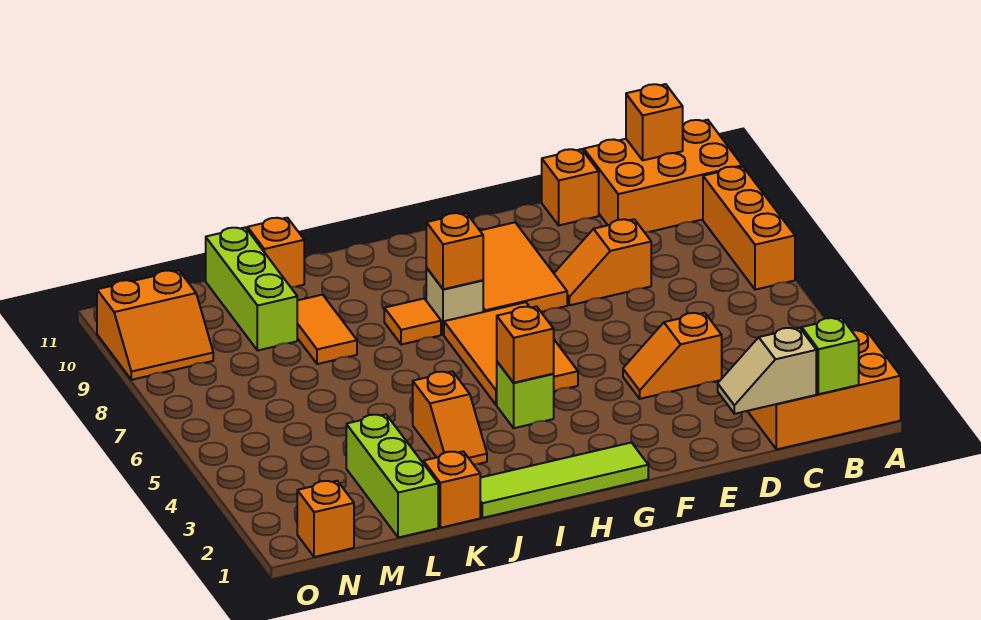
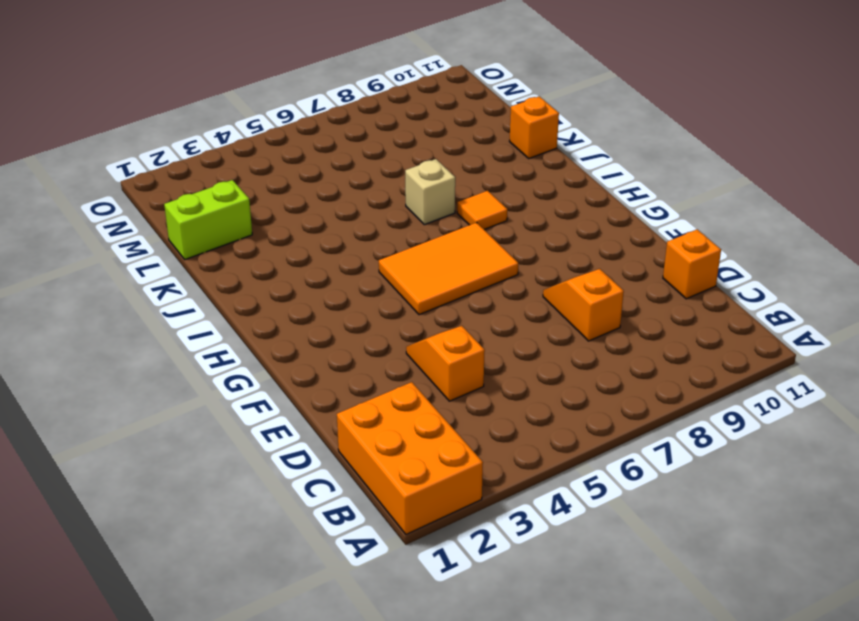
tan brick J7 level 1 -> tan brick H8 level 1
lime brick L1:L2 level 1 -> lime brick L1:L3 level 1
none -> orange brick A7:A9 level 1
none -> orange brick A10:C11 level 1
none -> orange tile F8:G10 level 1

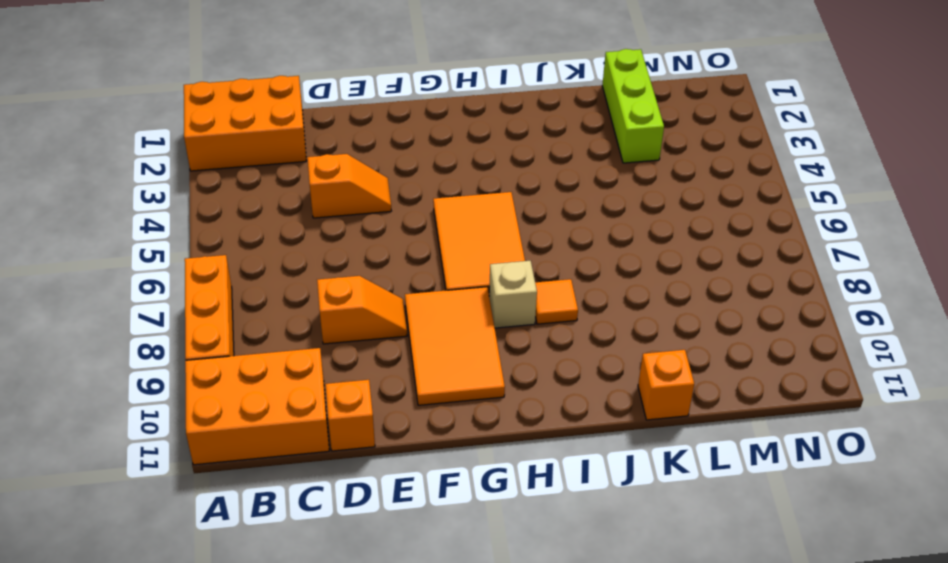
none -> lime tile G1:J1 level 1
none -> lime brick H4 level 1
none -> orange slope J3:J4 level 1 top 4

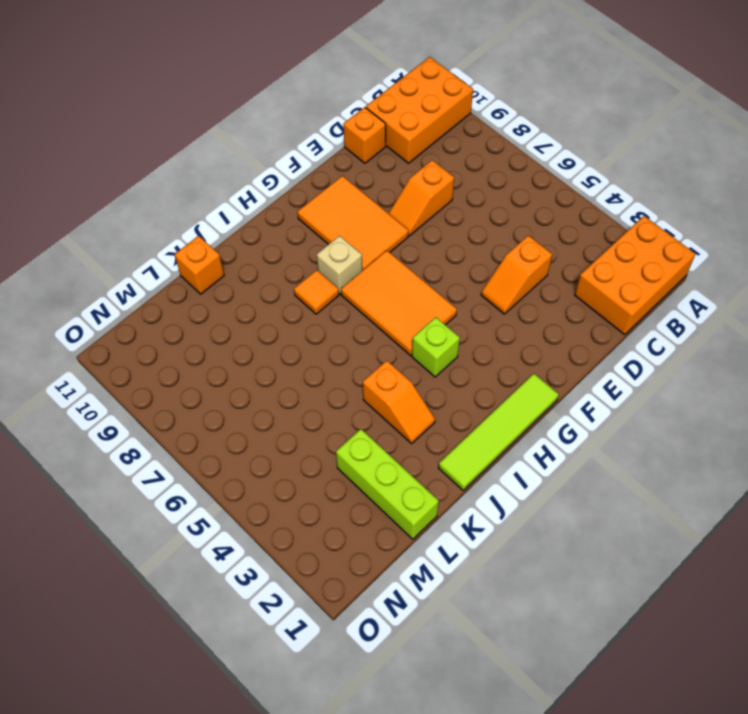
none -> orange brick A7:A9 level 1
none -> orange brick K1 level 1
none -> orange tile K8:K9 level 1

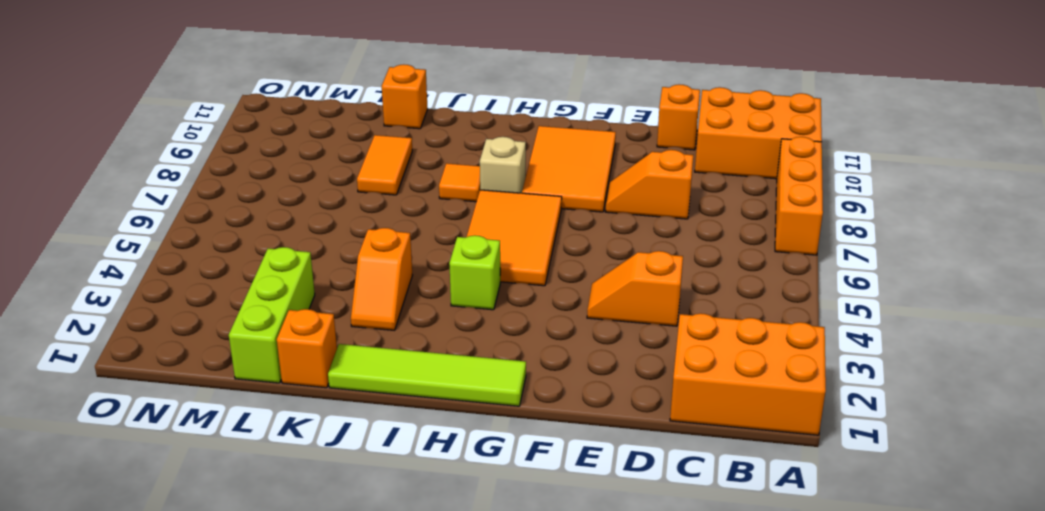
none -> lime brick L9:L11 level 1
none -> orange brick N1 level 1
none -> orange slope N9:O10 level 1 top 10

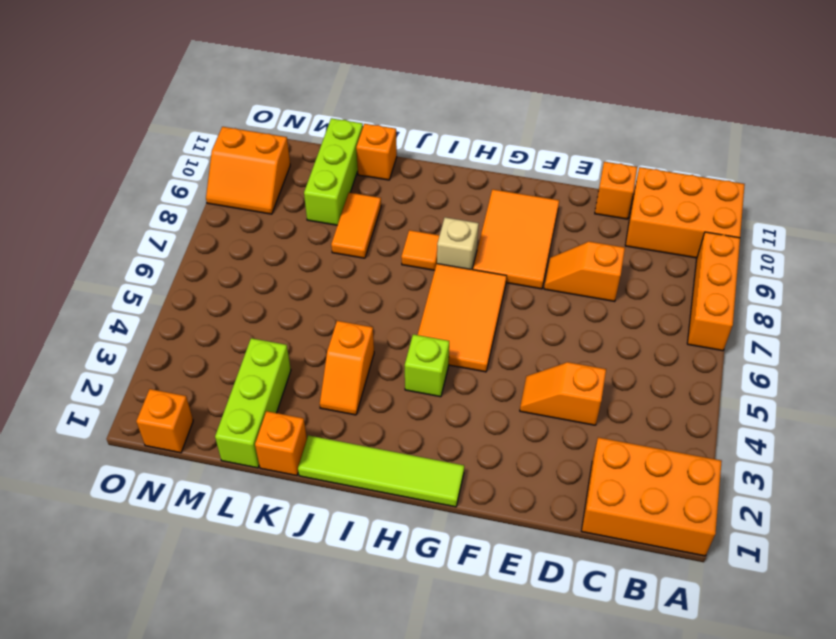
none -> lime brick B1 level 2
none -> orange brick B11 level 2
none -> tan slope C1:D1 level 2 top C

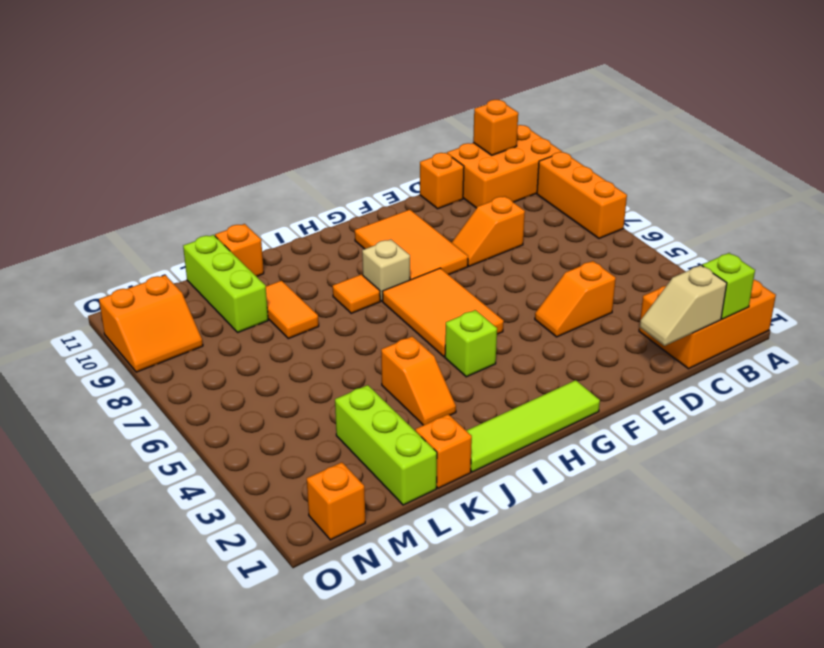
none -> orange brick H4 level 2
none -> orange brick H8 level 2

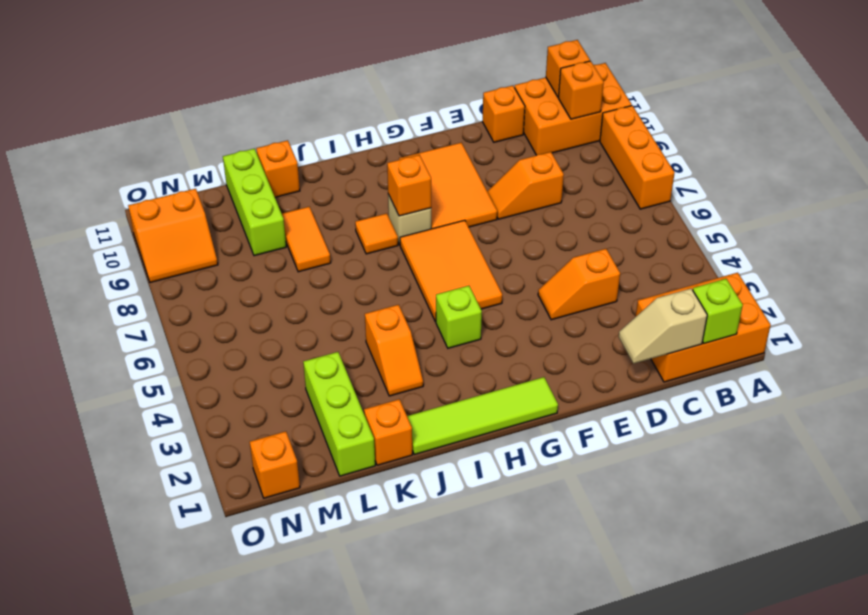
orange brick B10 level 2 -> orange brick H4 level 2

